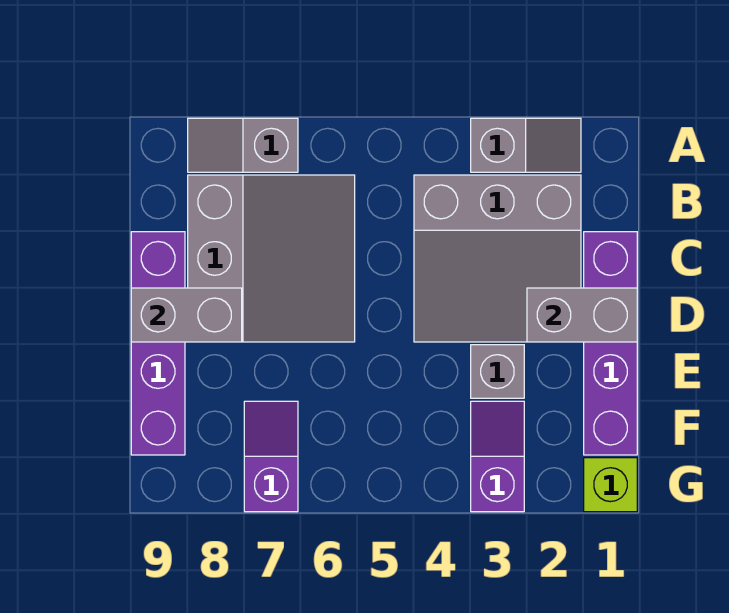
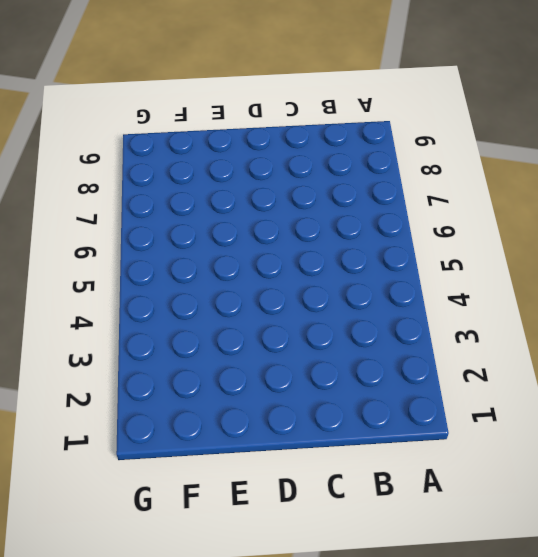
none -> grey slope A2:A3 level 1 top 3
none -> grey slope A7:A8 level 1 top 7
none -> grey slope B2:D4 level 1 top B

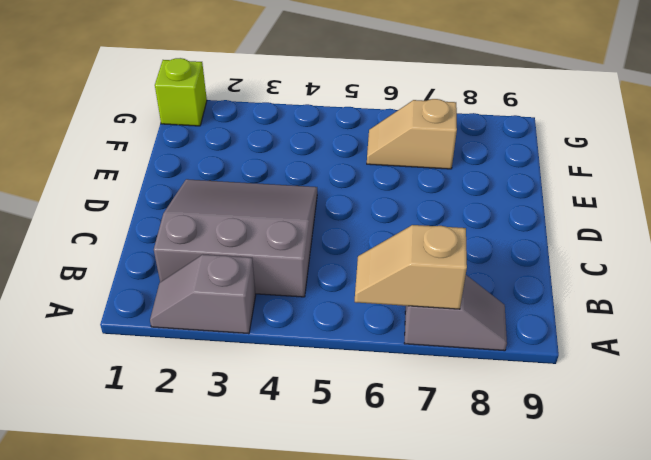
tan slope A6:A7 level 2 top 7 -> none
tan slope F6:F7 level 1 top 7 -> purple slope F7:G7 level 1 top G
none -> grey slope B6:D8 level 1 top 8
none -> purple brick C1:F1 level 1
none -> purple brick C9:F9 level 1

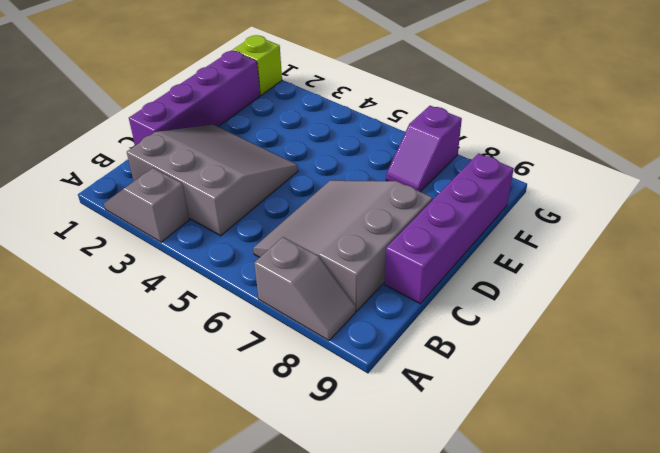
none -> grey brick E3 level 1
none -> purple slope F3:G3 level 1 top G
none -> grey brick D1:D2 level 2

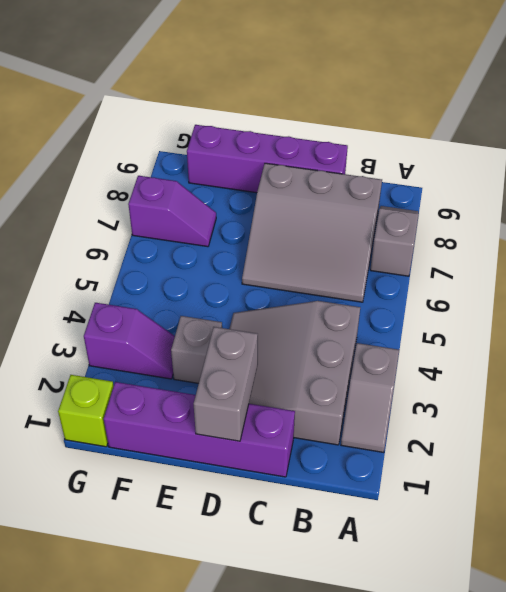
none -> grey brick D8:D9 level 2

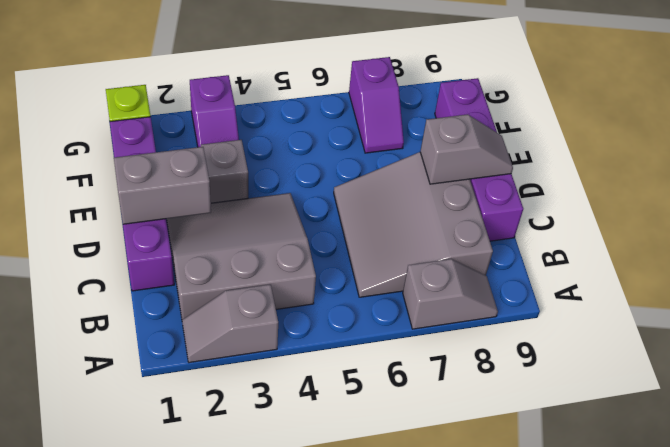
grey slope D8:D9 level 2 top 8 -> grey brick D8:D9 level 2

